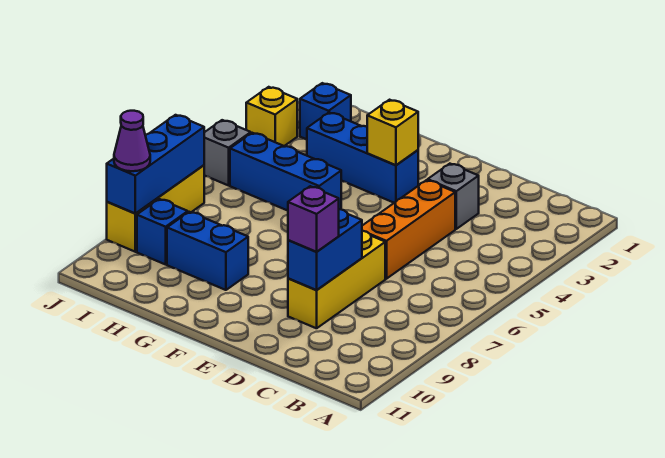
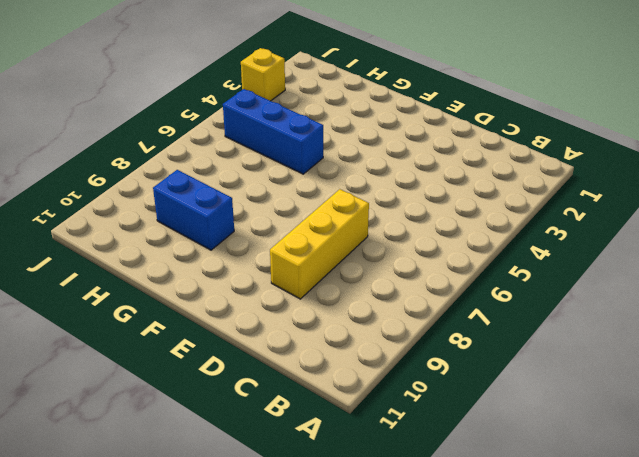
none -> grey brick D3 level 1
none -> orange brick D4:D6 level 1
none -> blue brick F3:H3 level 1

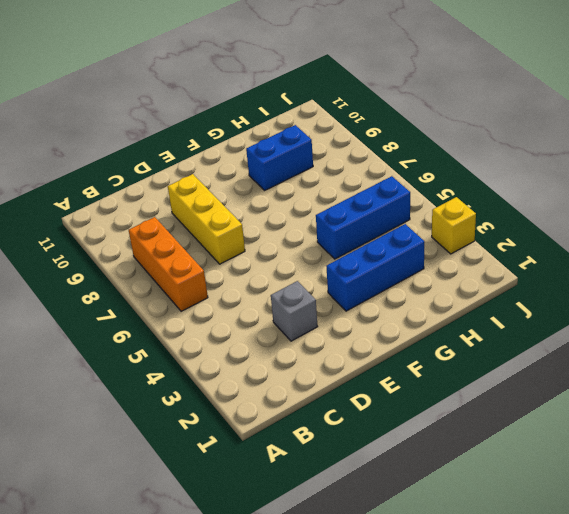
orange brick B6:B8 level 1 -> orange brick D4:D6 level 1
none -> blue brick I2 level 1
none -> blue brick I9 level 1
none -> grey brick J5 level 1

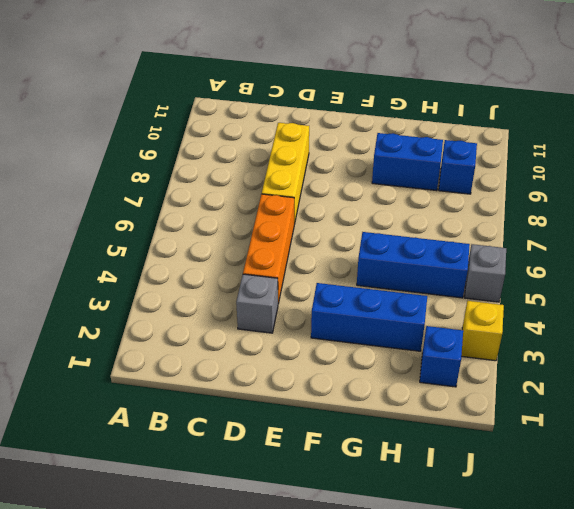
none -> yellow brick J7:J9 level 1
none -> blue brick D8:D9 level 2
none -> yellow brick F3 level 2

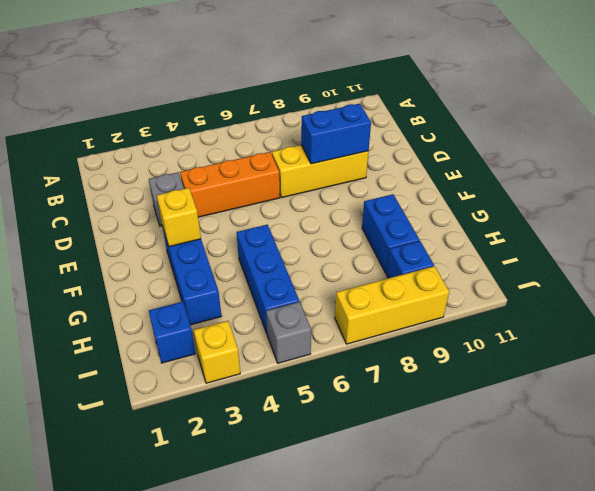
none -> blue brick J7:J9 level 2
none -> purple brick D9 level 3
none -> purple cone J9 level 3

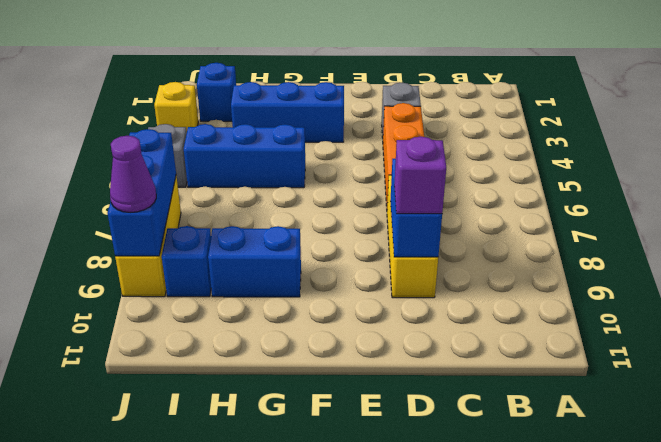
none -> yellow brick F3 level 2

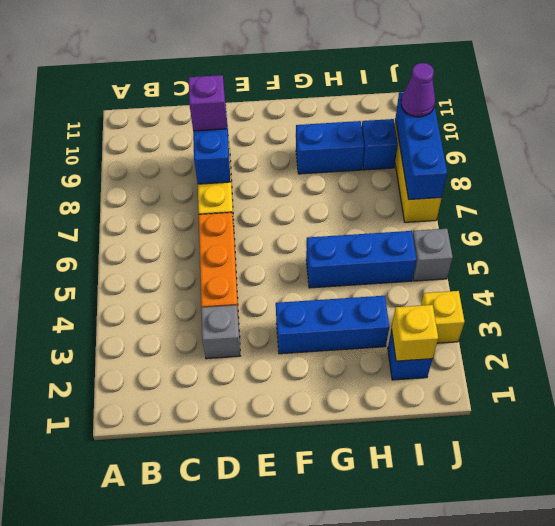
yellow brick I2 level 2 -> yellow brick F3 level 2

